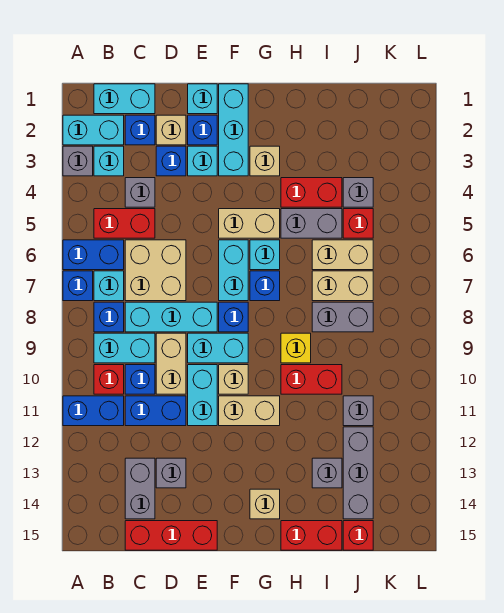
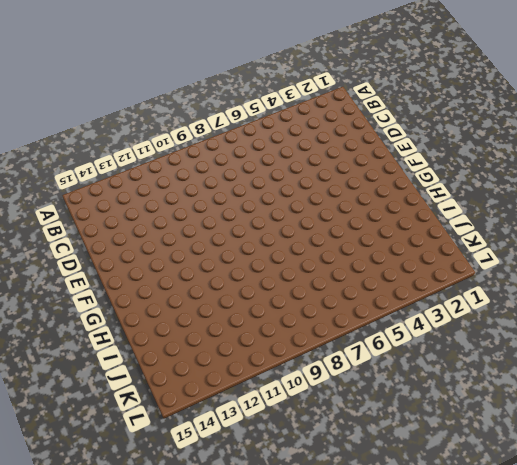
none -> cyan brick A2:B2 level 1
none -> grey brick A3 level 1
none -> blue brick A6:B6 level 1
none -> blue brick A7 level 1

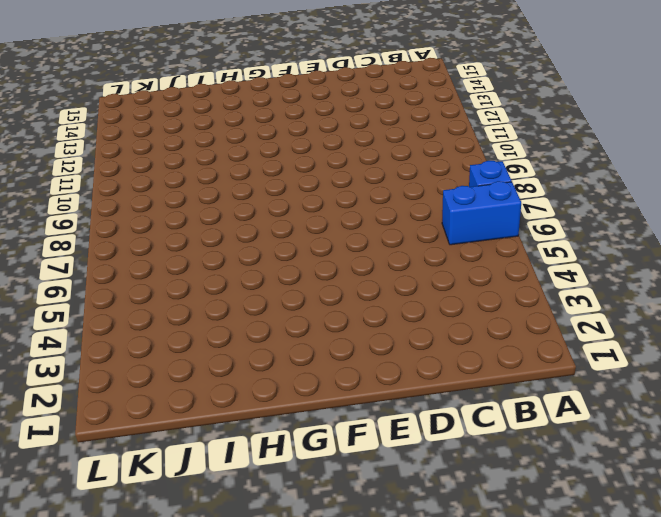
none -> cyan brick A2:B2 level 1
none -> grey brick A3 level 1
none -> blue brick A11:B11 level 1
none -> cyan brick B1:C1 level 1

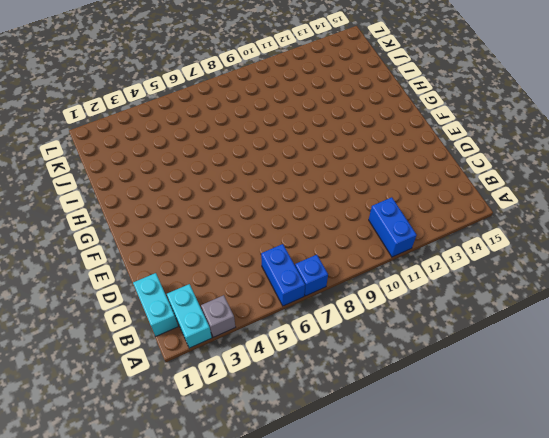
none -> cyan brick B3 level 1
none -> red brick B5:C5 level 1
none -> cyan brick B7 level 1
none -> blue brick B8 level 1

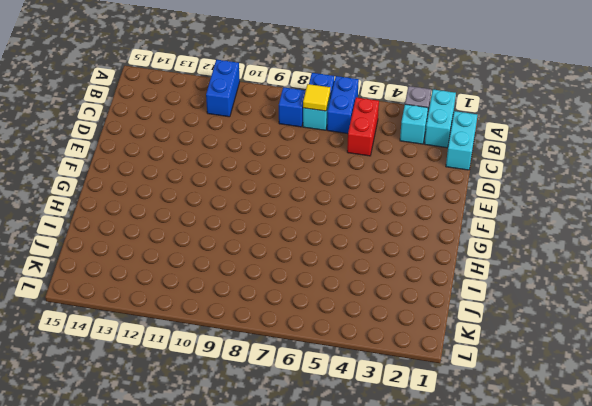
yellow tile B7 level 2 -> none
none -> cyan brick B9:C9 level 1
none -> red brick B10 level 1
none -> blue brick C2 level 1
none -> grey brick C4 level 1

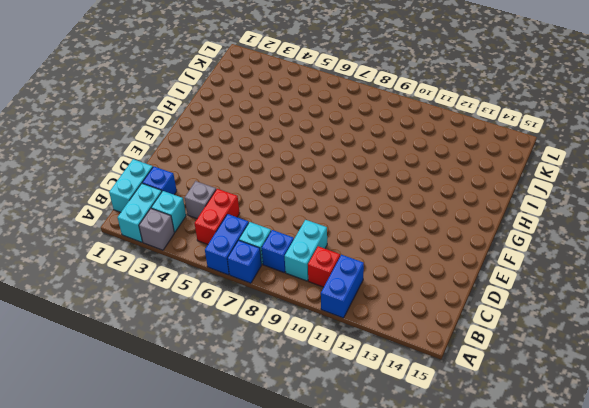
none -> tan brick C6:D7 level 1
none -> cyan brick C8:E8 level 1
none -> blue brick C10 level 1
none -> blue brick C11:D11 level 1

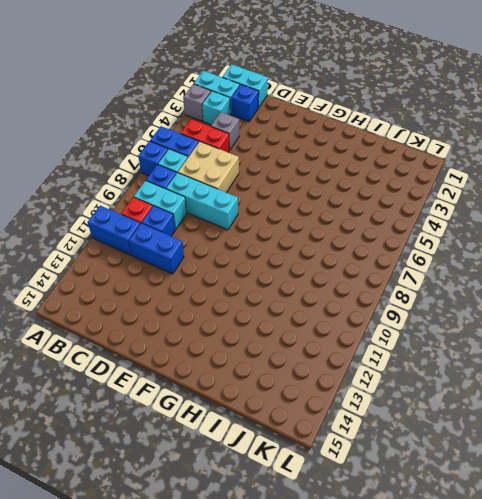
none -> grey brick C13:C14 level 1
none -> red brick C15:E15 level 1
none -> tan brick D2 level 1
none -> blue brick D3 level 1

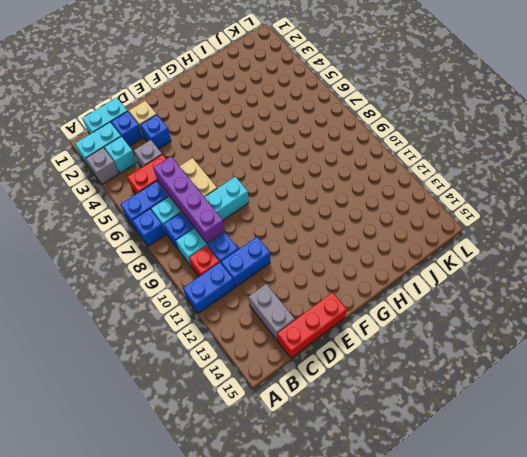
purple brick C6:C9 level 2 -> none
none -> tan brick D9:D10 level 1
none -> grey brick D13 level 1
none -> cyan brick E1 level 1
none -> blue brick E2 level 1

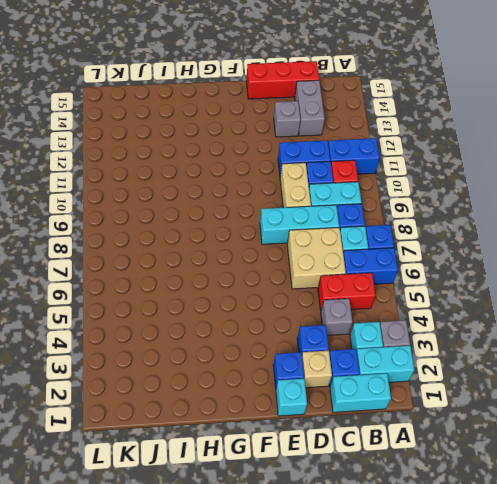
none -> cyan brick E3 level 1
none -> cyan brick E9:F9 level 1
none -> cyan brick E10:E11 level 1
none -> cyan brick F1:F3 level 1

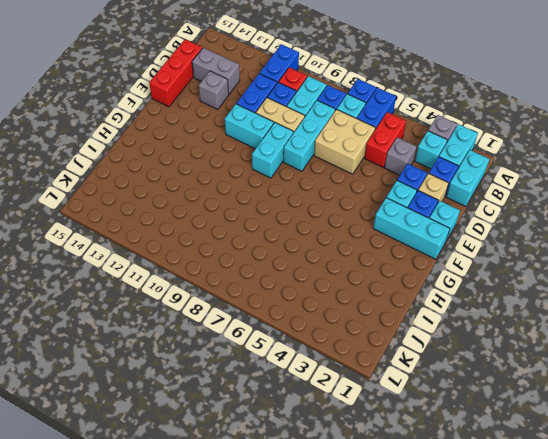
none -> tan brick F5:G5 level 1
none -> cyan brick F6:F7 level 1
none -> blue brick F8 level 1
none -> tan brick F10 level 1

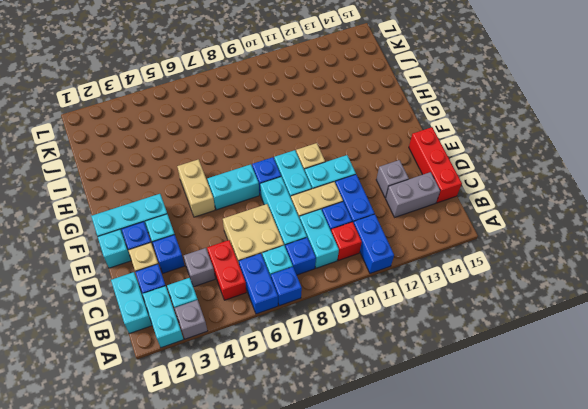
none -> tan brick F11:G11 level 1
none -> tan brick G3 level 1
none -> cyan brick G6 level 1
none -> blue brick G7 level 1

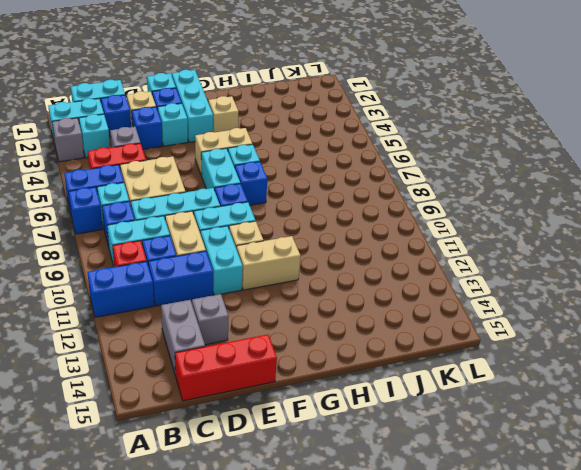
none -> tan brick G14 level 1
none -> red brick H4:I4 level 1
none -> grey brick H5:I5 level 1
none -> yellow brick H9 level 1

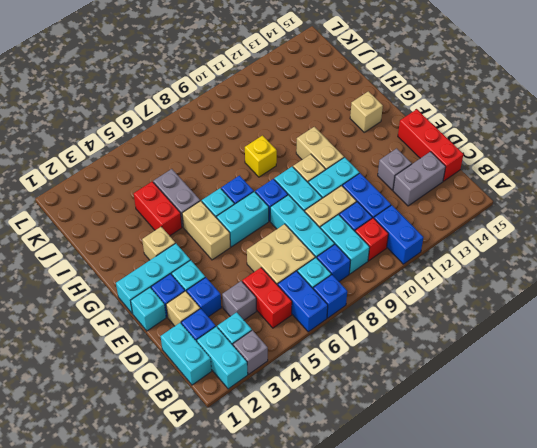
none -> red brick H10:I10 level 1
none -> red brick H15:I15 level 1
none -> tan brick I6:J6 level 1
none -> tan brick I7:J7 level 1

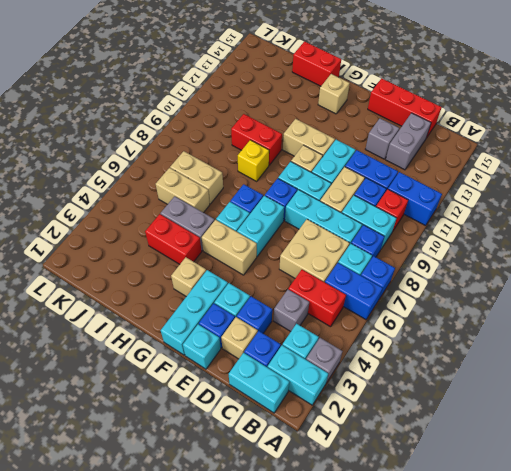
none -> grey brick I8:J8 level 1
none -> grey brick I13 level 1
none -> grey brick J4 level 1
none -> red brick J5 level 1

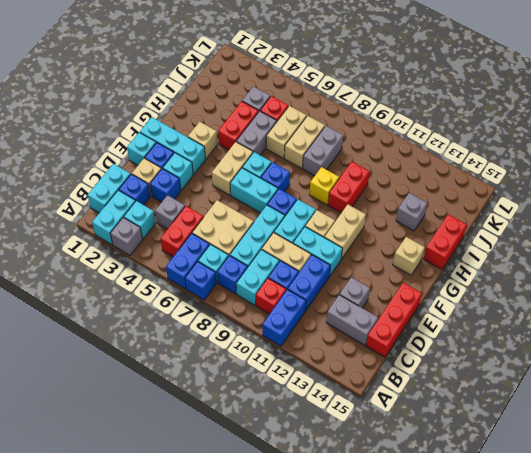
none -> grey brick J11 level 1
none -> grey brick J12:J14 level 1
none -> red brick J15 level 1

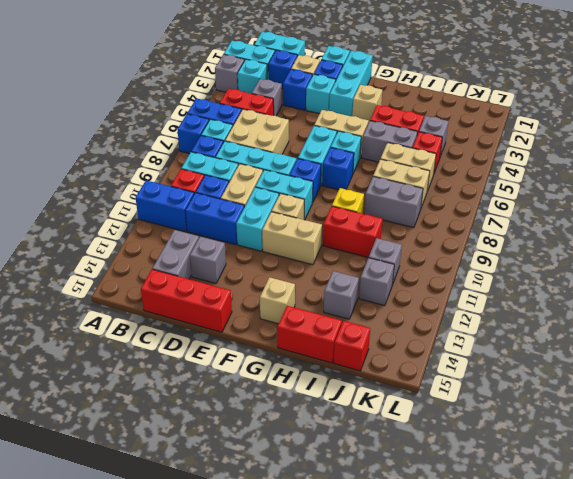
grey brick J12 level 1 -> grey brick J12:J14 level 1

